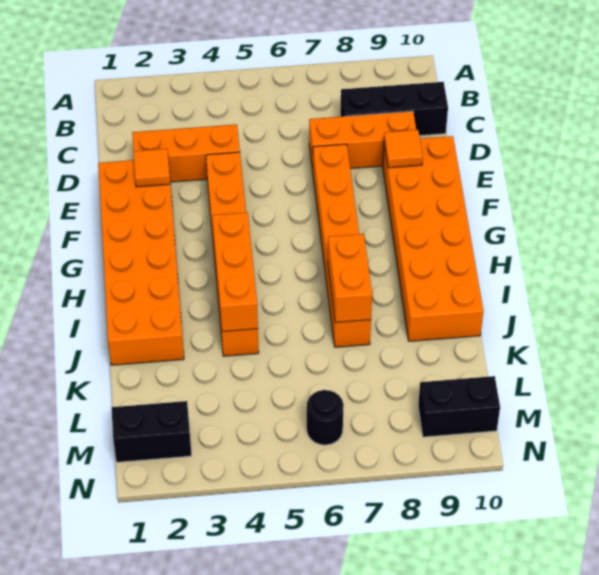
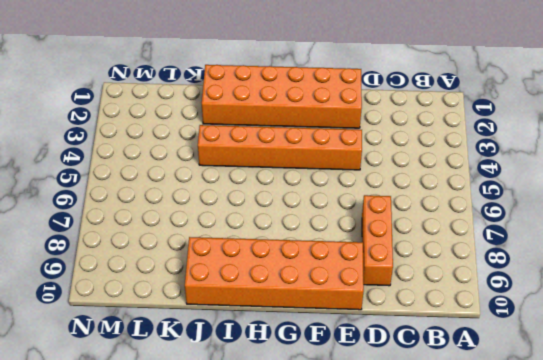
none -> black brick C8:C10 level 1
none -> orange brick D2:D4 level 1
none -> orange brick E7:J7 level 1

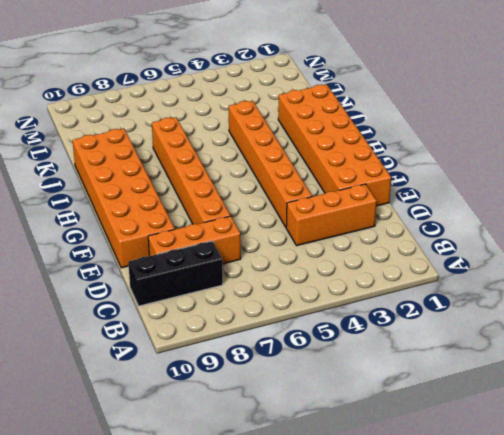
none -> black brick M1:M2 level 1
none -> black round brick M6 level 1
none -> black brick M9:M10 level 1

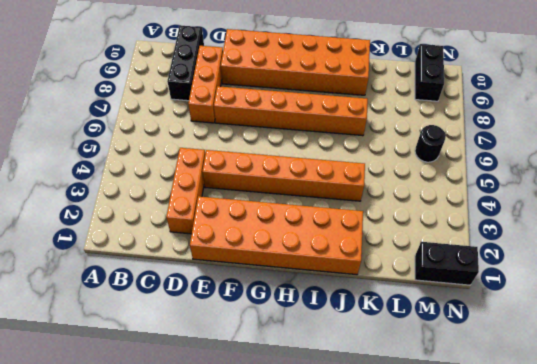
black brick M1:N1 level 1 -> black brick M1:M2 level 1
none -> orange tile E2 level 2
none -> orange tile E9 level 2
none -> orange brick H4:J4 level 2

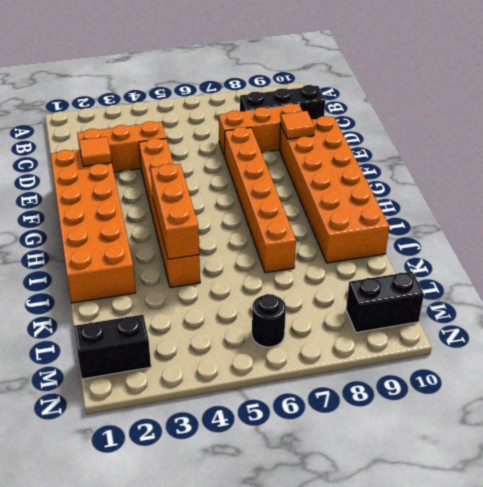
none -> orange brick I7:J7 level 2

